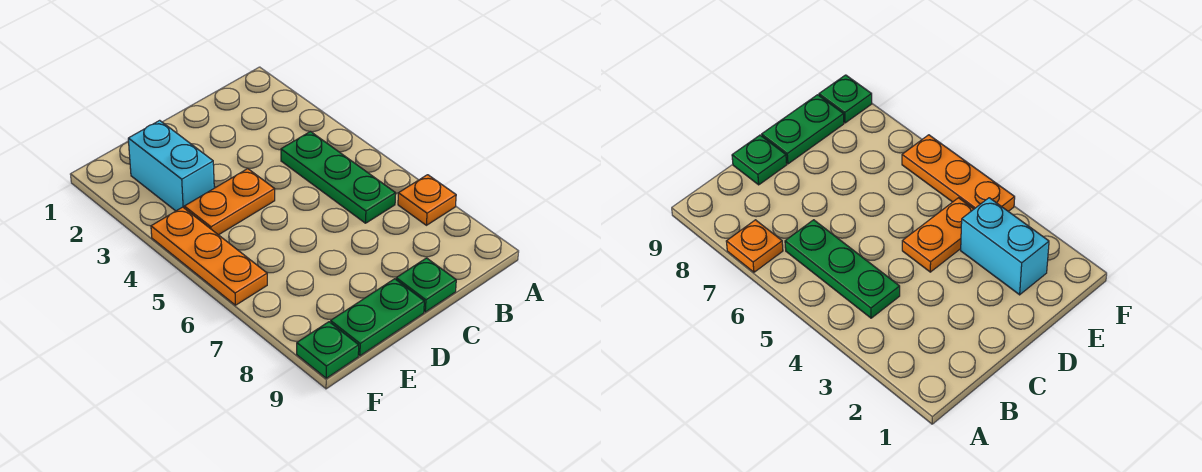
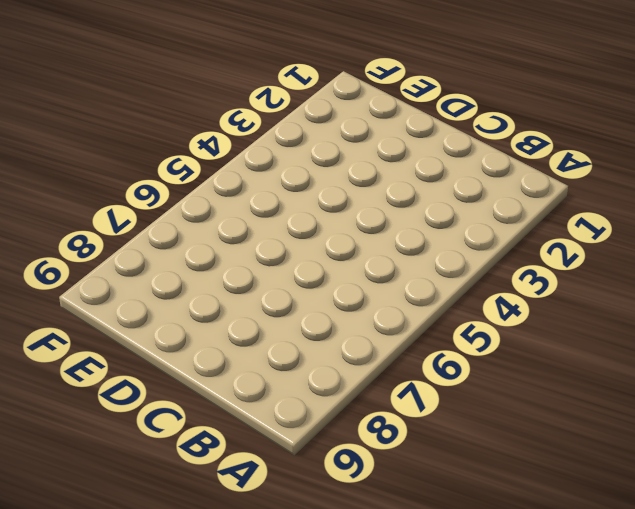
none -> orange plate A7 level 1
none -> green plate B4:B6 level 1

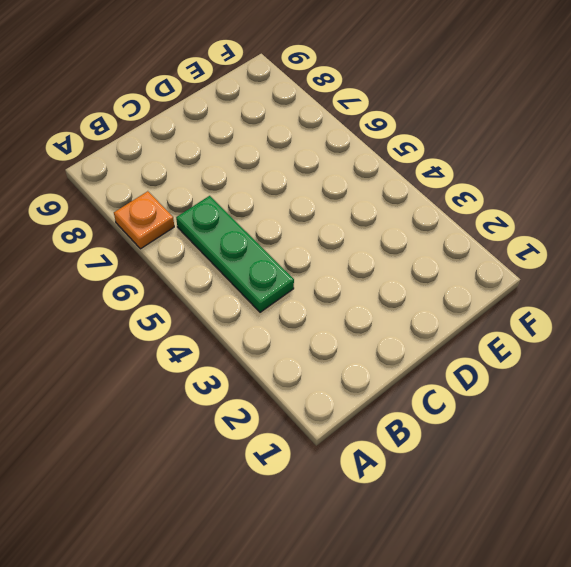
none -> green plate C9 level 1
none -> orange plate D4:E4 level 1

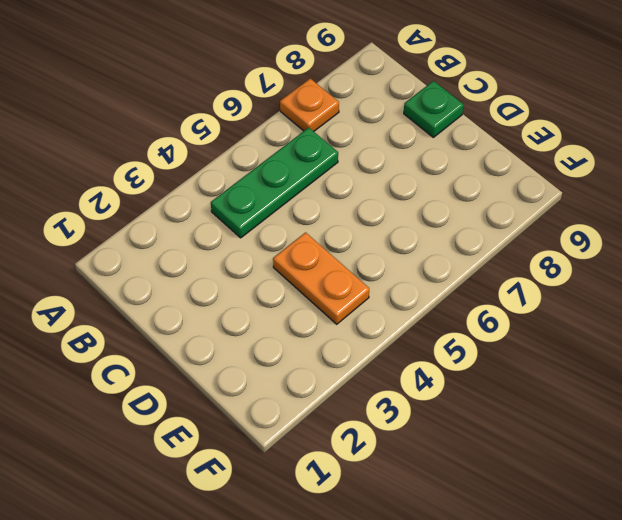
none -> green plate D9:E9 level 1
none -> cyan brick E2:E3 level 1

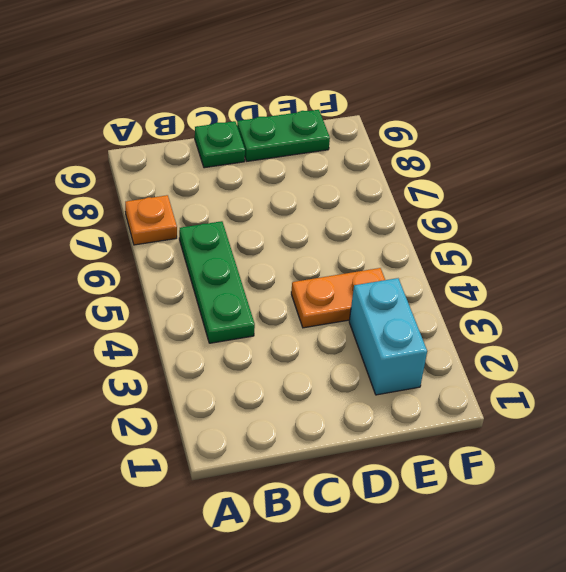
none -> orange plate F4:F6 level 1
none -> green plate F9 level 1

